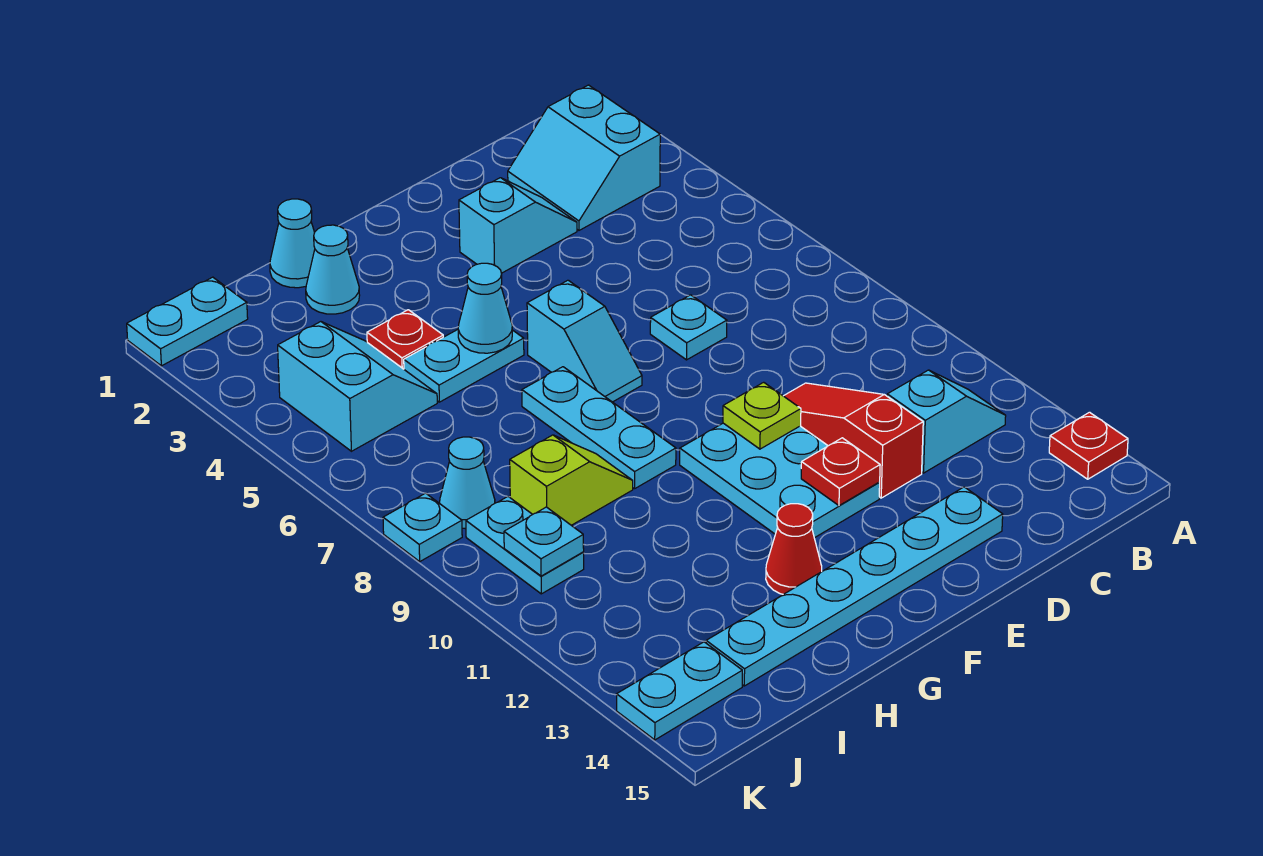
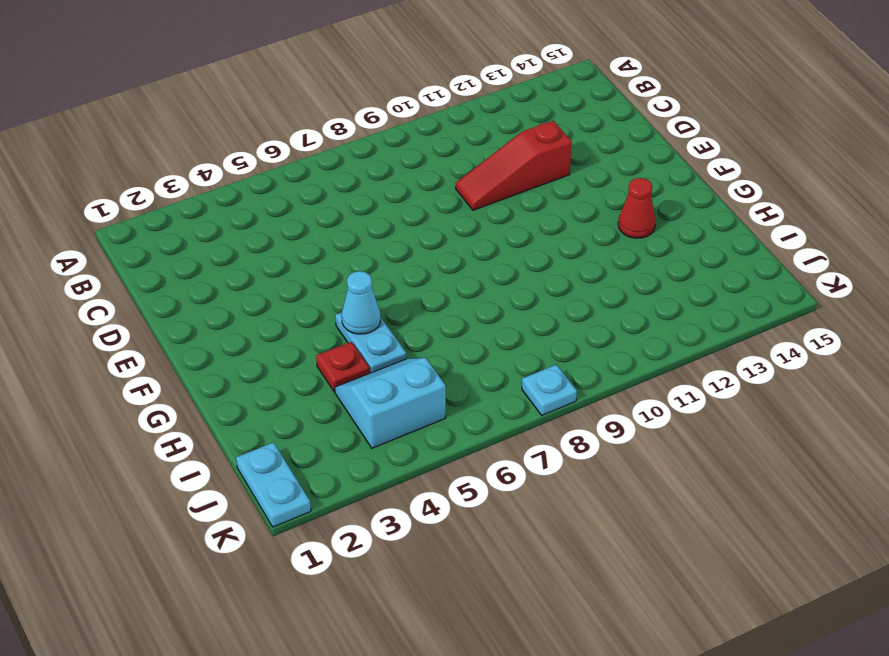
none -> red plate A14 level 1
none -> cyan slope B2:C3 level 1 top B
none -> cyan slope B12:C12 level 1 top C

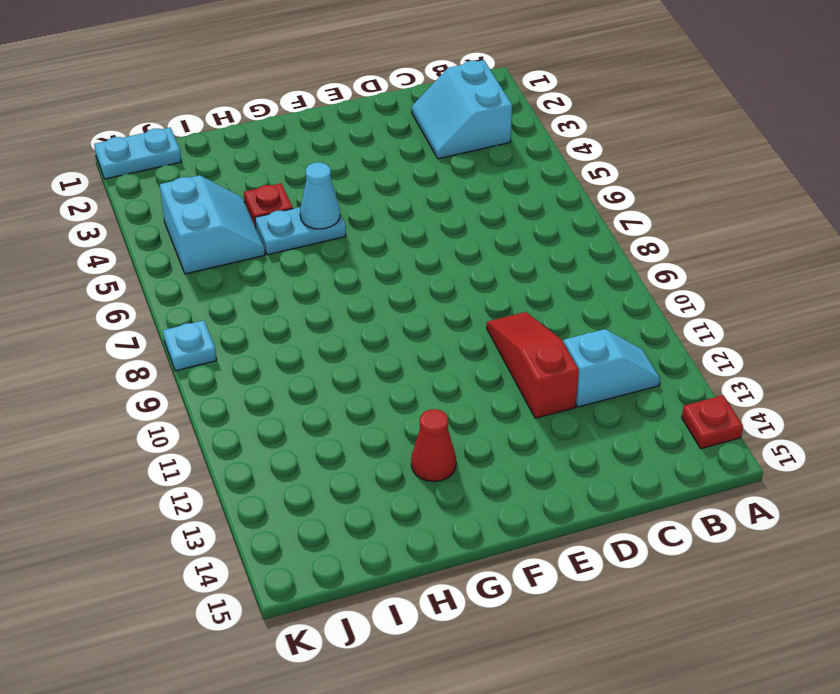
none -> cyan slope D3:E3 level 1 top E
none -> cyan plate D7 level 1
none -> cyan plate D14:I14 level 1

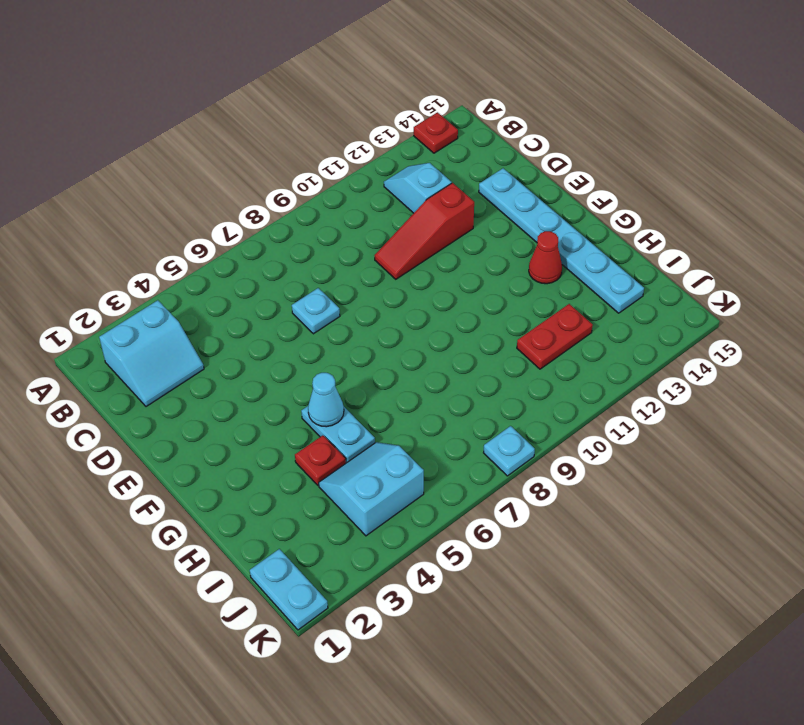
red plate I11:I12 level 1 -> none
none -> cyan slope D3:E3 level 1 top E
none -> cyan plate E10:F12 level 1
none -> cyan slope F6:F7 level 1 top 6

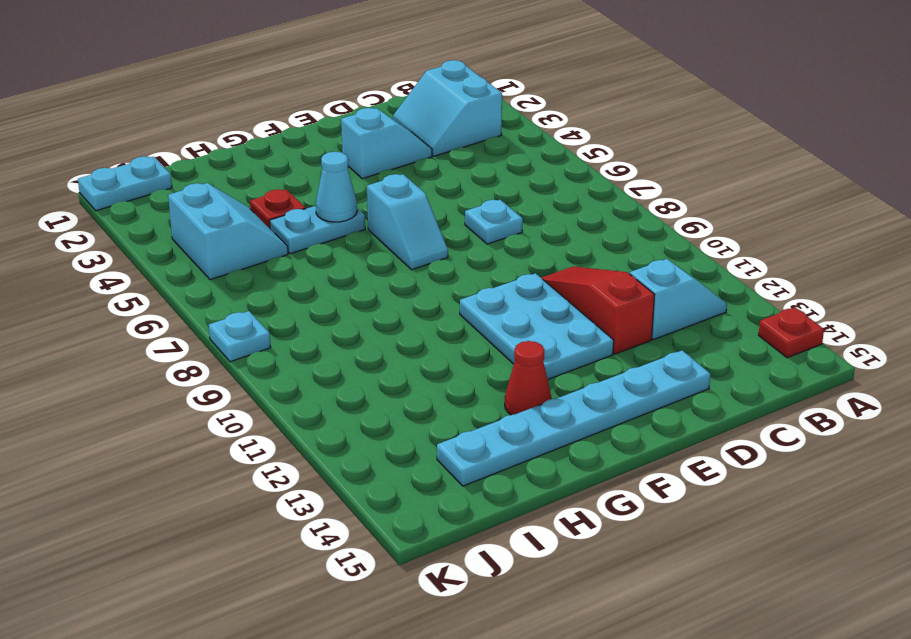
none -> cyan plate G7:G9 level 1
none -> cyan cone H1 level 1
none -> cyan cone H2 level 1

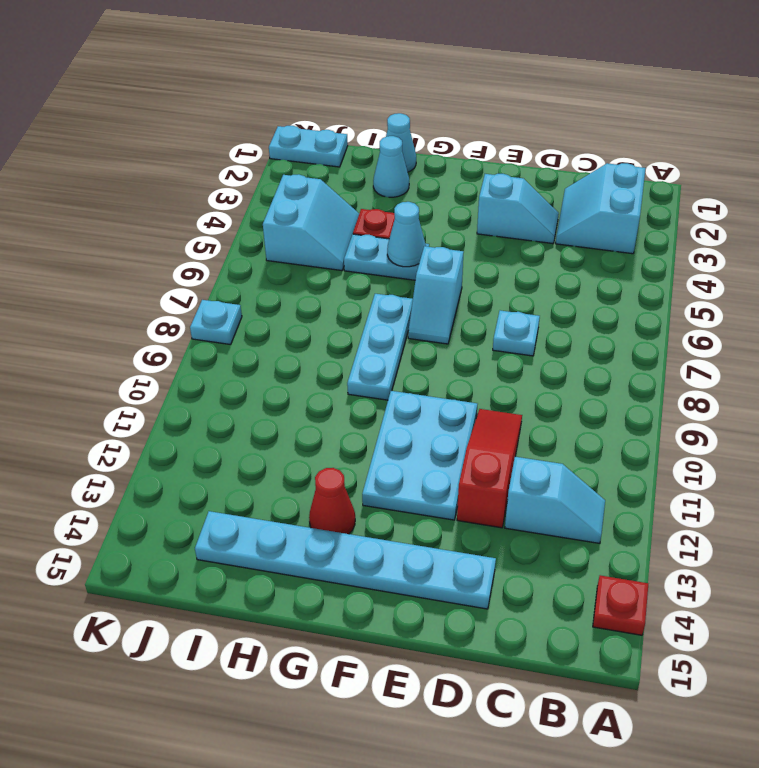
none -> lime slope H9:I9 level 1 top I
none -> cyan cone J8 level 1
none -> cyan plate J9:J10 level 1

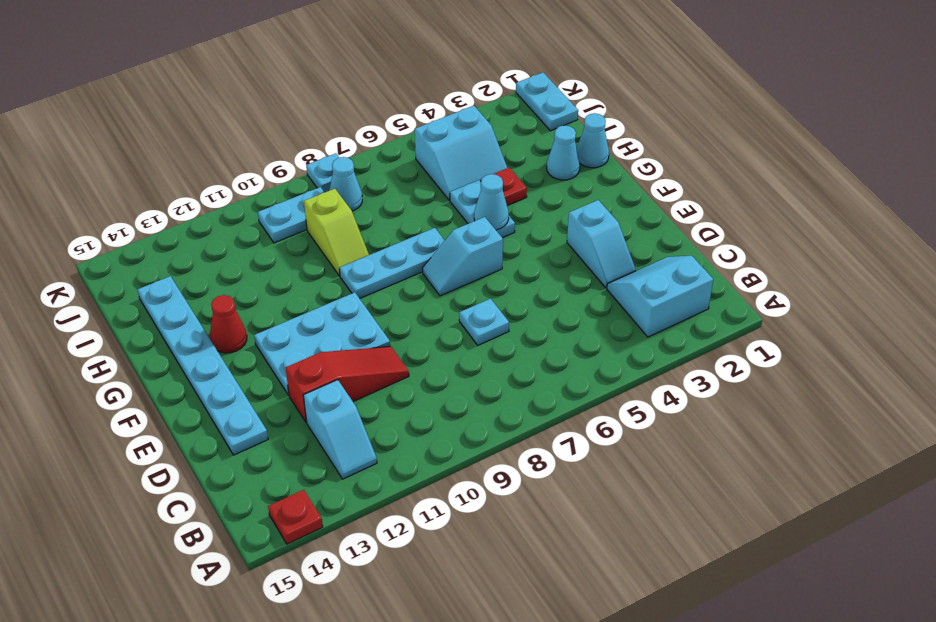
none -> cyan plate J14:K14 level 1
none -> lime plate E10 level 2
none -> red plate E12 level 2

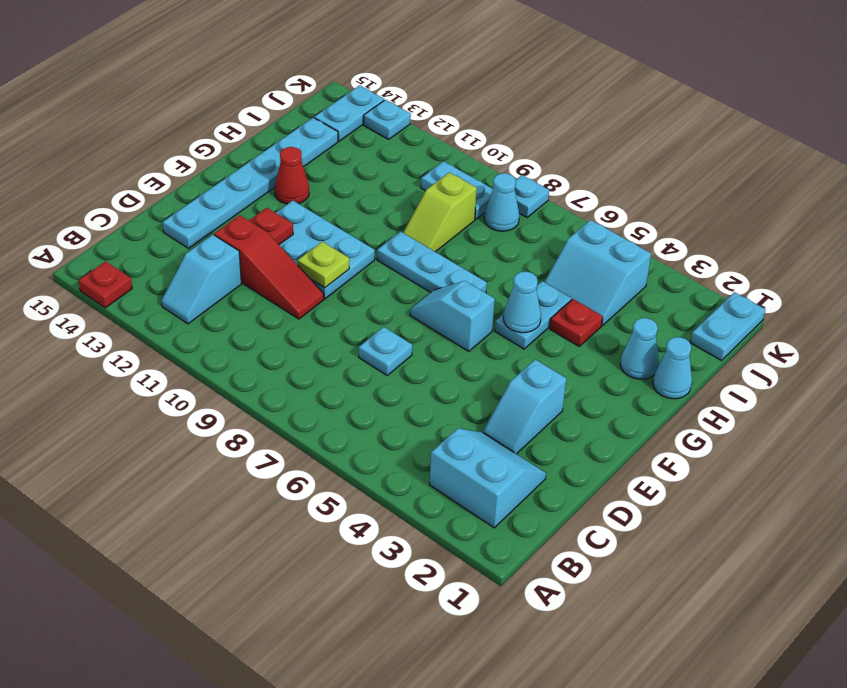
cyan plate K13 level 1 -> cyan plate J10 level 2

